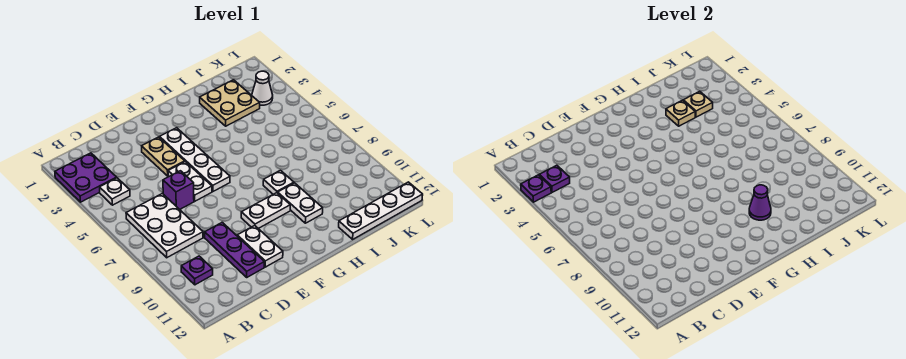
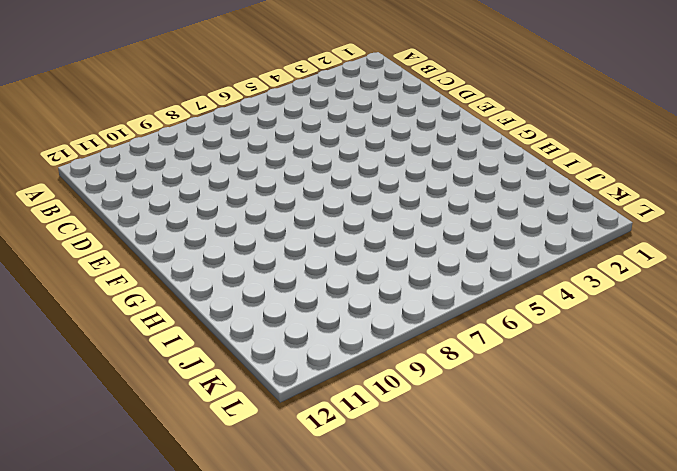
none -> purple plate A2:B3 level 1
none -> white plate B4 level 1
none -> white plate B6:C8 level 1

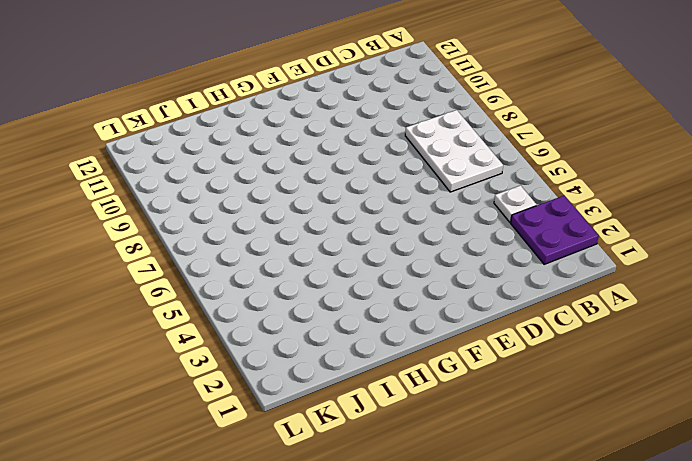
none -> purple plate B10 level 1
none -> purple brick D6 level 1
none -> purple plate D9:D11 level 1

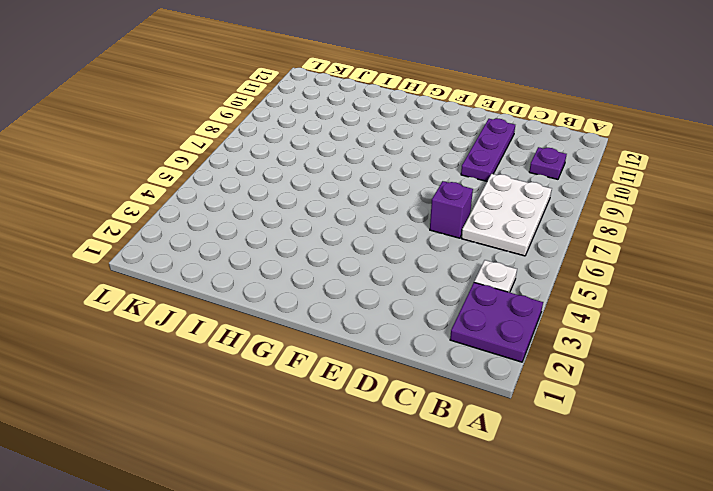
none -> tan plate E3:E4 level 1
none -> white plate E5:E6 level 1
none -> white plate E10:E11 level 1

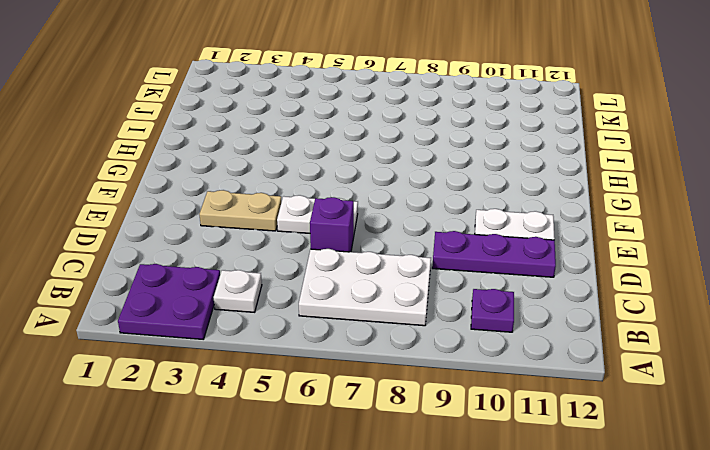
none -> white plate F3:F6 level 1
none -> white plate F9:G9 level 1
none -> white plate H8 level 1

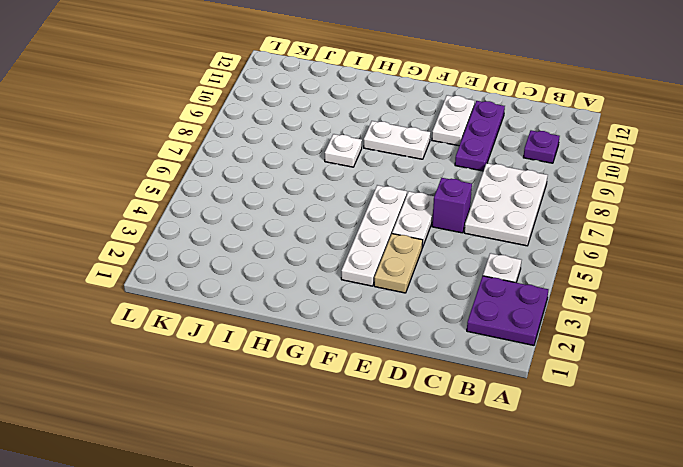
none -> white plate H9:H10 level 1
none -> tan plate I2:J3 level 1
none -> white plate I12:L12 level 1

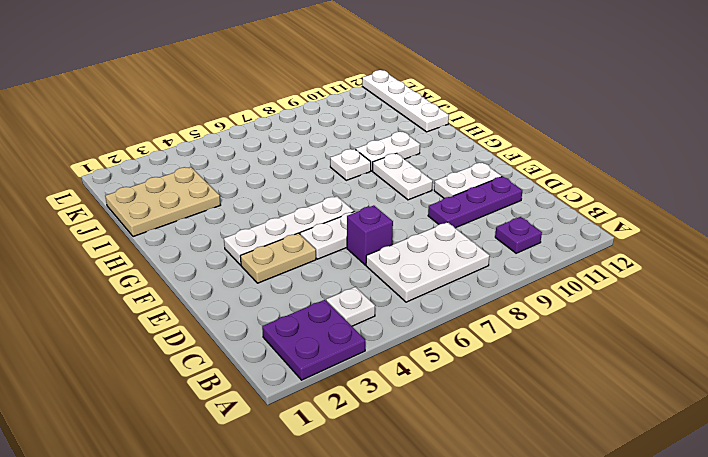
tan plate I1:J3 level 1 -> tan plate I2:J3 level 1
none -> white cone K3 level 1
none -> purple plate A3 level 2
none -> purple plate B3 level 2

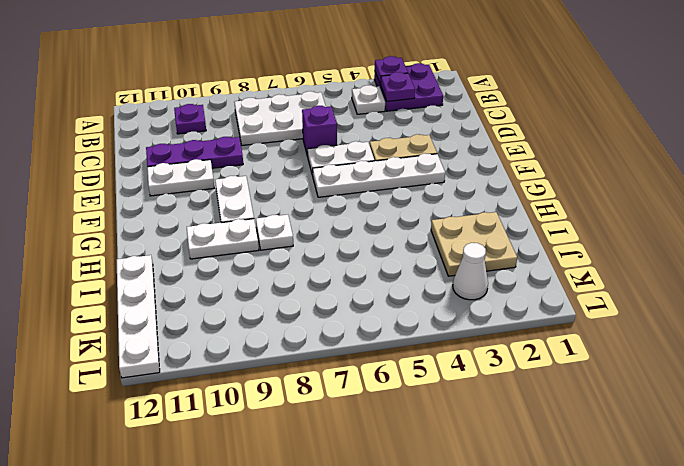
none -> purple cone H10 level 2
none -> tan plate I3 level 2
none -> tan plate J3 level 2

